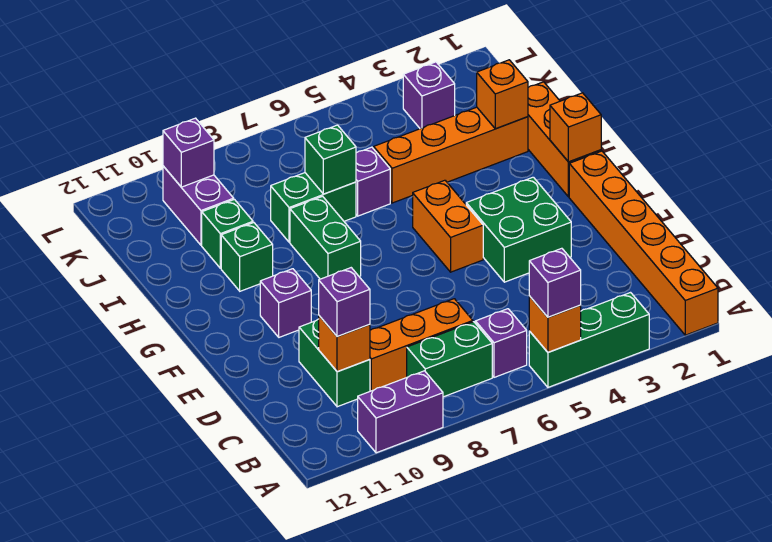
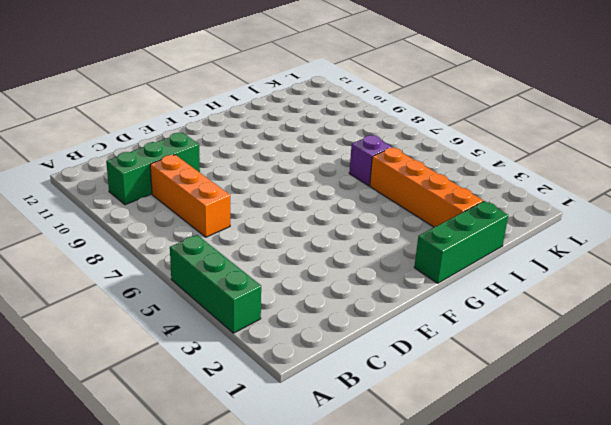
green brick B10:D10 level 1 -> green brick C10:D10 level 1
green brick G1:I1 level 1 -> orange brick G1:I1 level 1
none -> orange brick A1:F1 level 1
none -> purple brick A9:A10 level 1
none -> purple brick B6 level 1

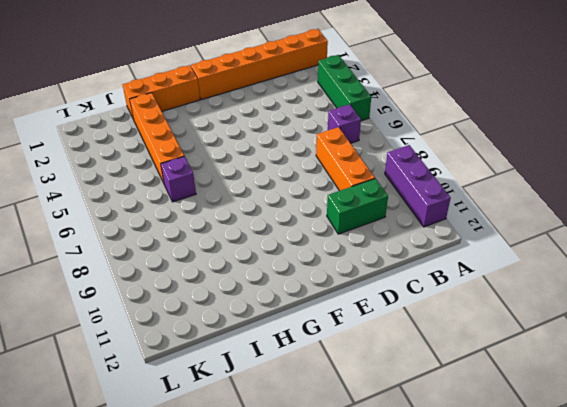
purple brick A9:A11 level 1 -> purple brick A9:A10 level 1
none -> green brick B7:B8 level 1
none -> green brick E3:F4 level 1
none -> orange brick F5:G5 level 1

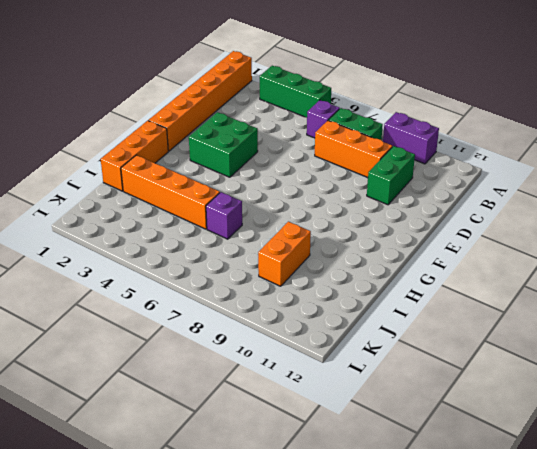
orange brick I9:J9 level 1 -> orange brick F5:G5 level 1
none -> purple brick F10 level 1
none -> green brick G8:H8 level 1
none -> green brick H10 level 1

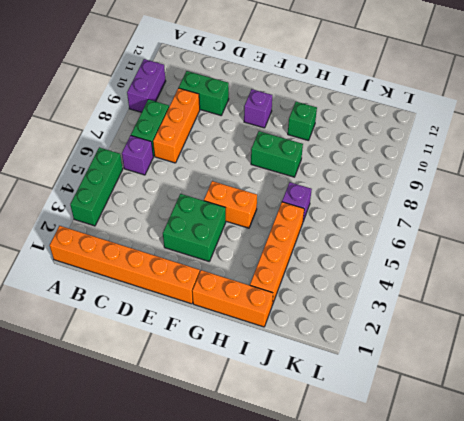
none -> green brick I7:I8 level 1
none -> green brick I10 level 1
none -> purple brick J10:K10 level 1

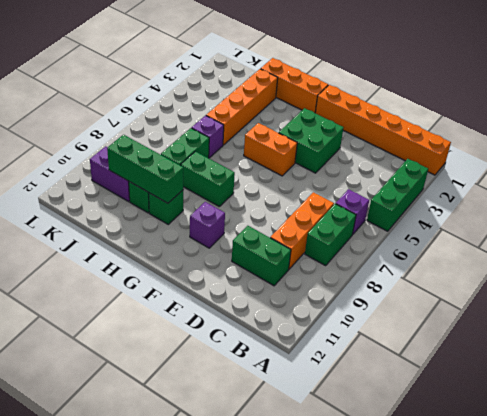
green brick H10:J10 level 2 -> none
none -> purple brick A9:A10 level 1
none -> purple brick K3 level 1
none -> orange brick A5 level 2

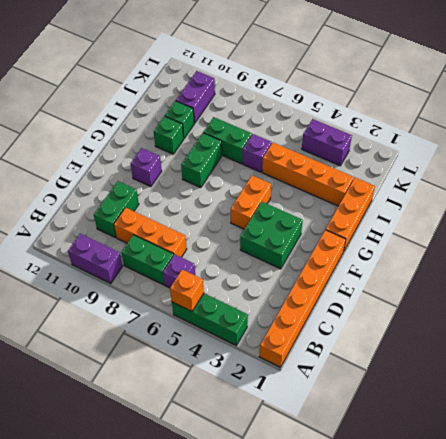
purple brick K3:K4 level 1 -> purple brick K3 level 1
none -> orange brick C10 level 2
none -> orange brick G1 level 2
none -> orange brick I2 level 2

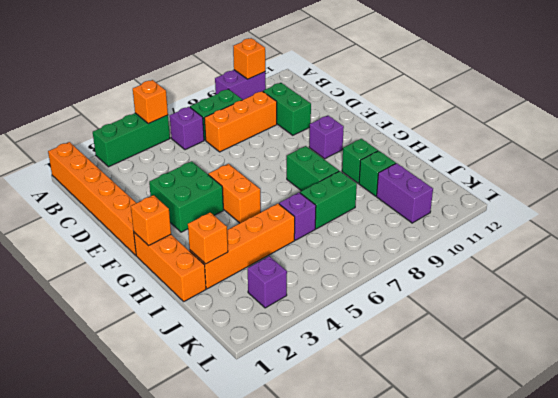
orange brick A10 level 2 -> orange brick C10 level 2
none -> green brick I7 level 2
none -> purple brick K10 level 2
none -> purple brick A5 level 3

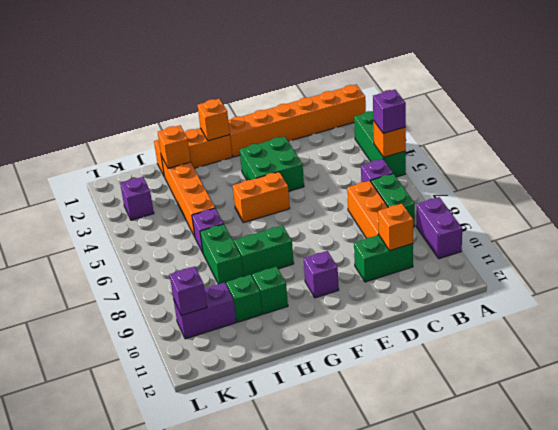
none -> green brick I7 level 2
none -> purple brick C10 level 3

